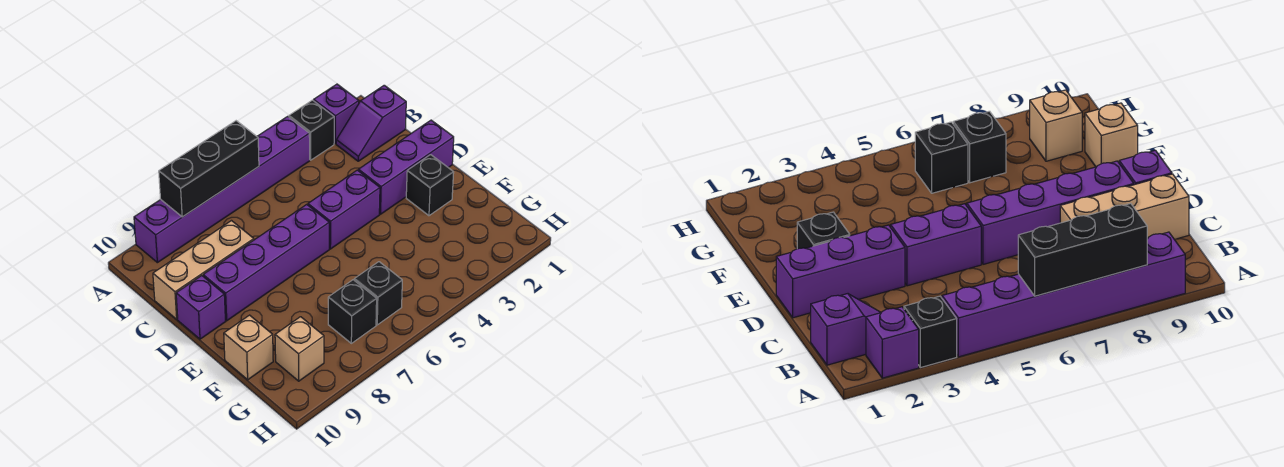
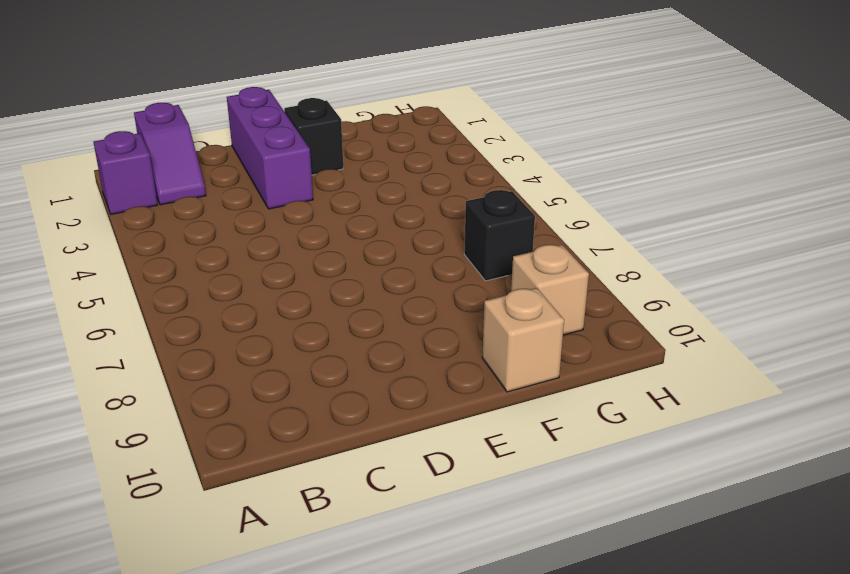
none -> black brick A3 level 1
none -> purple brick A4:A9 level 1
none -> tan brick C8:C10 level 1

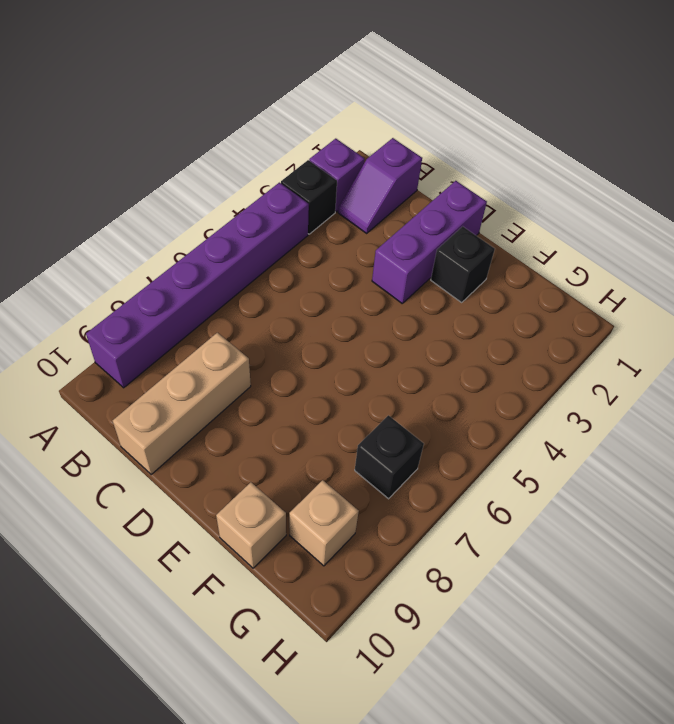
none -> purple brick D4:D5 level 1
none -> purple brick D6:D9 level 1
none -> purple brick D10 level 1

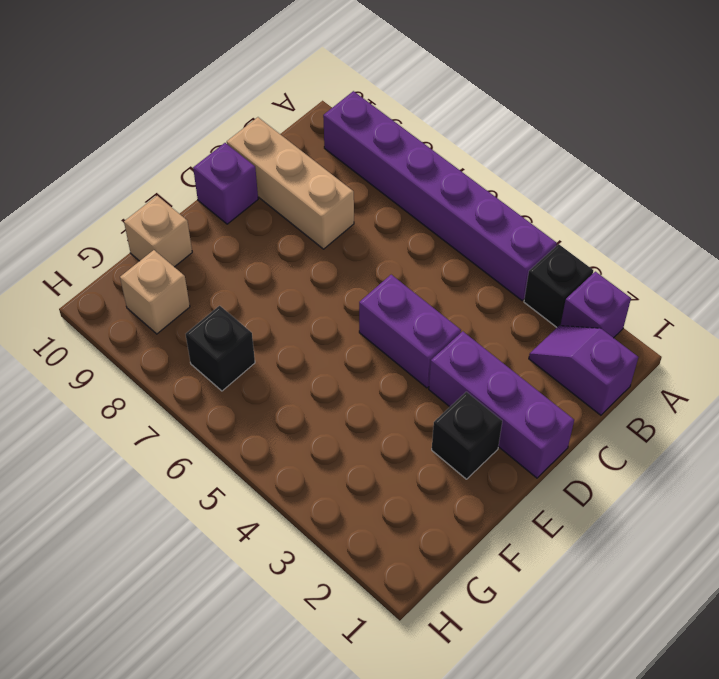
none -> purple brick D6:D9 level 1
none -> black brick G6 level 1
none -> black brick A6:A8 level 2

